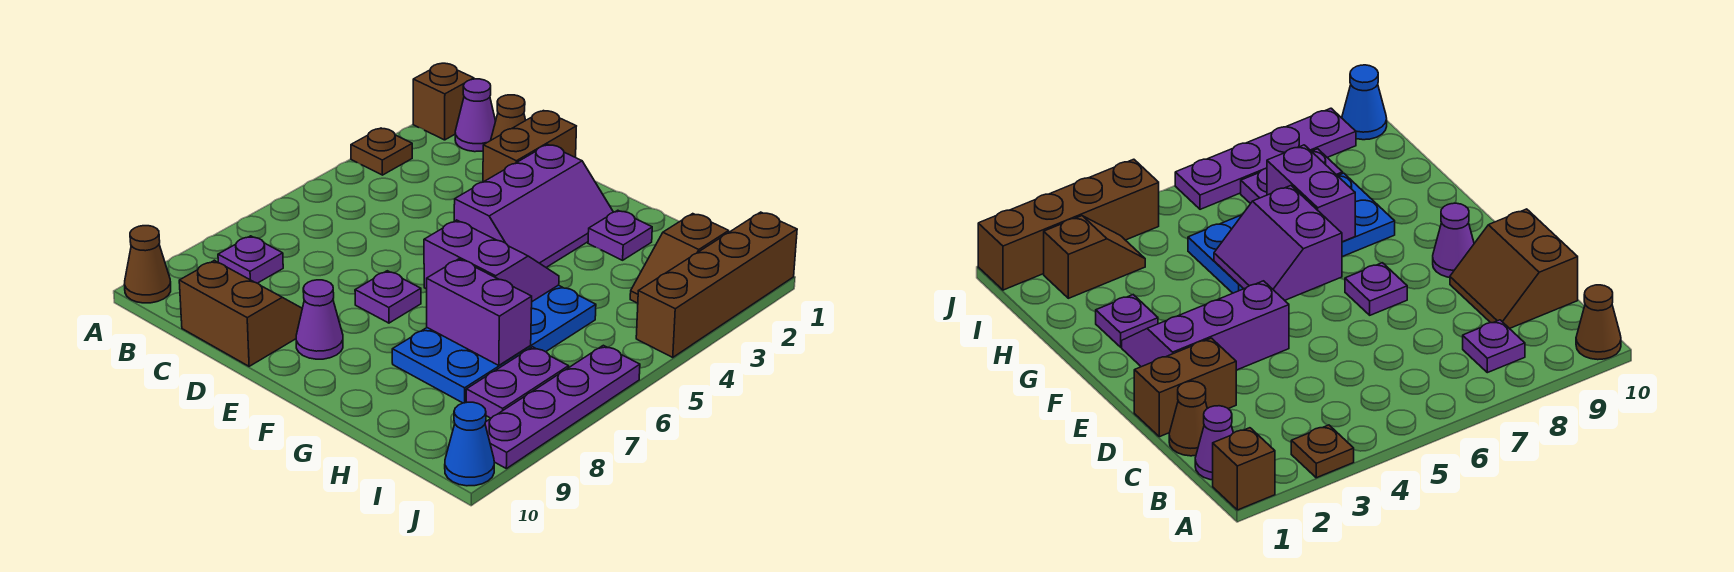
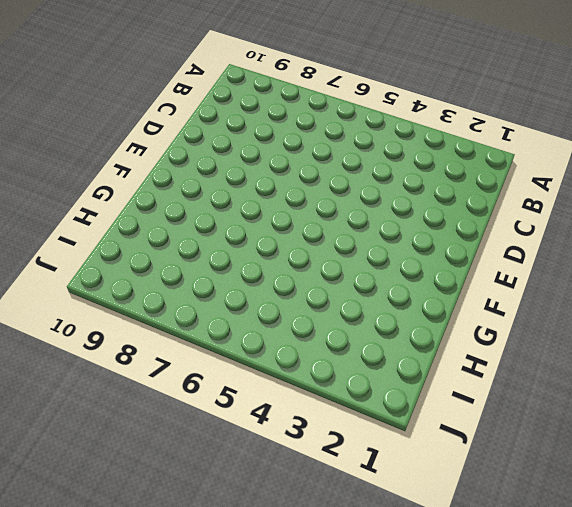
none -> brown brick A1 level 1
none -> brown plate A3 level 1
none -> brown cone A10 level 1

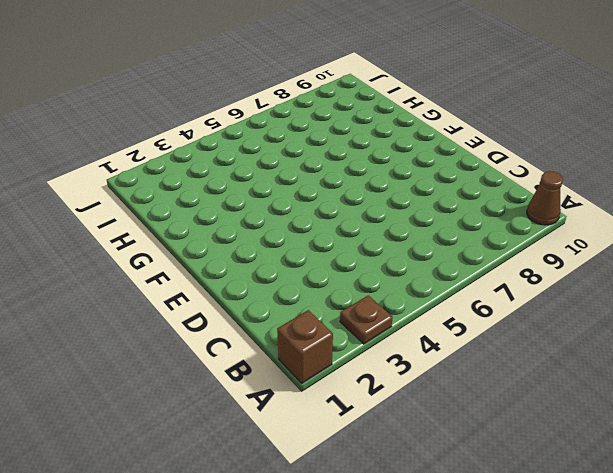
none -> purple cone B1 level 1
none -> purple plate B8 level 1
none -> brown cone C1 level 1

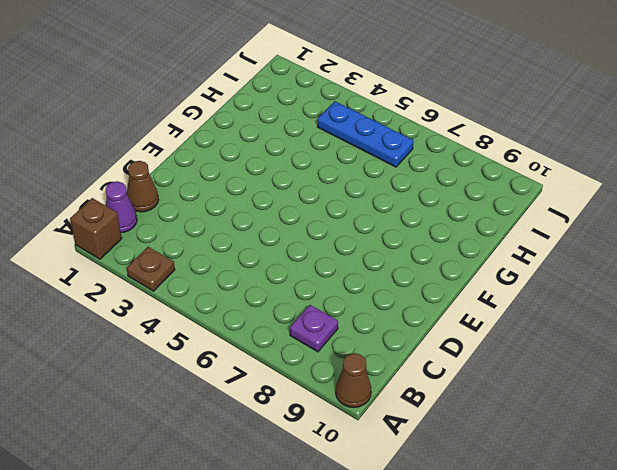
blue plate I4:I6 level 1 -> none
none -> brown slope C9:D10 level 1 top 10
none -> brown brick D1:D2 level 1
none -> purple slope E2:F4 level 1 top E

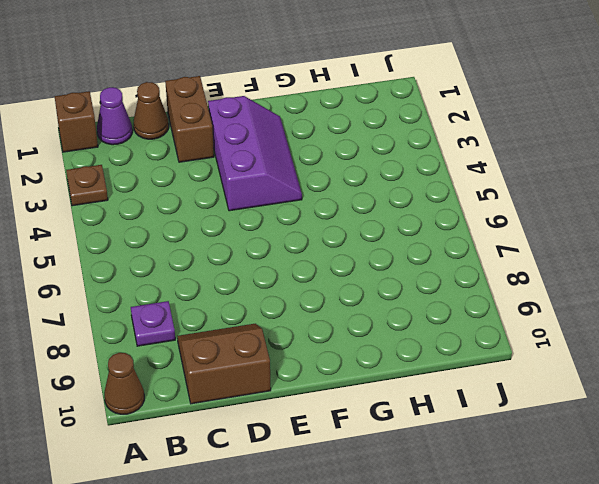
none -> purple plate E7 level 1
none -> purple cone E9 level 1
none -> purple plate G2 level 1

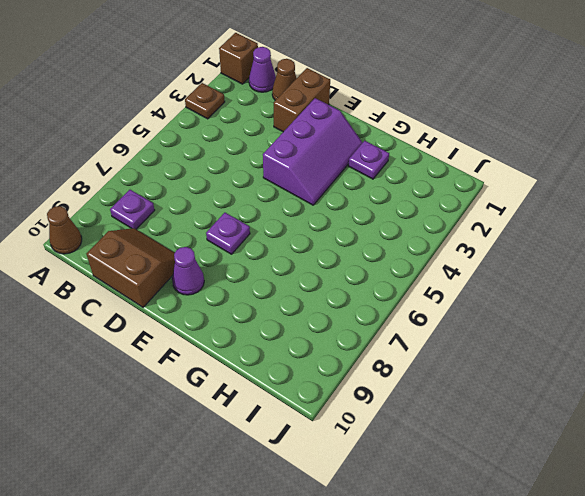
none -> blue plate G5:H8 level 1
none -> brown slope I2:I3 level 1 top 2
none -> purple plate I7:I8 level 1

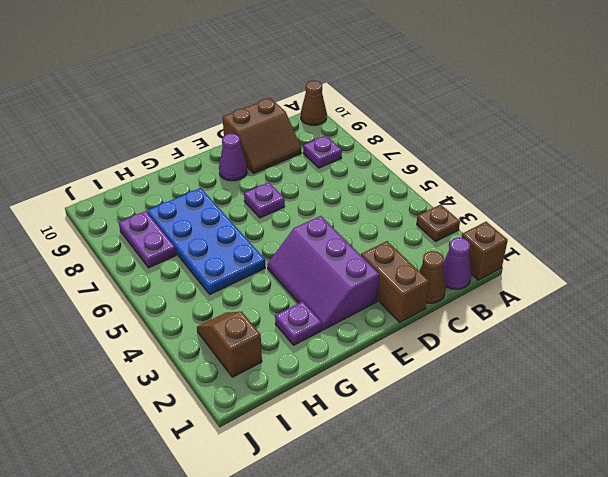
none -> brown brick J1:J4 level 1
none -> purple plate J6:J9 level 1
none -> blue cone J10 level 1

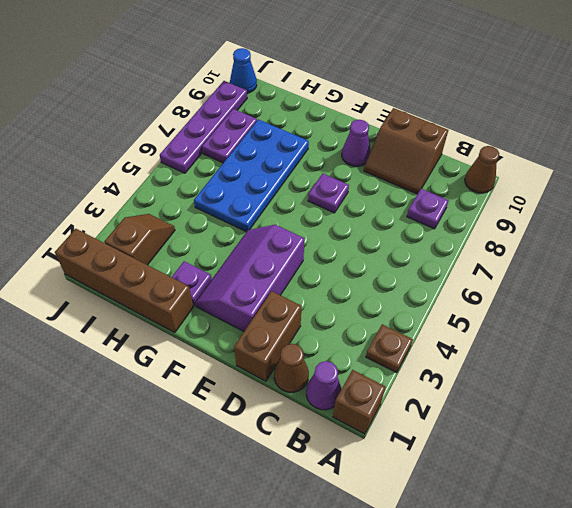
brown brick G1:J1 level 1 -> brown brick J1:J4 level 1
none -> purple slope F5:G6 level 2 top 6
none -> purple brick G7:H7 level 2

